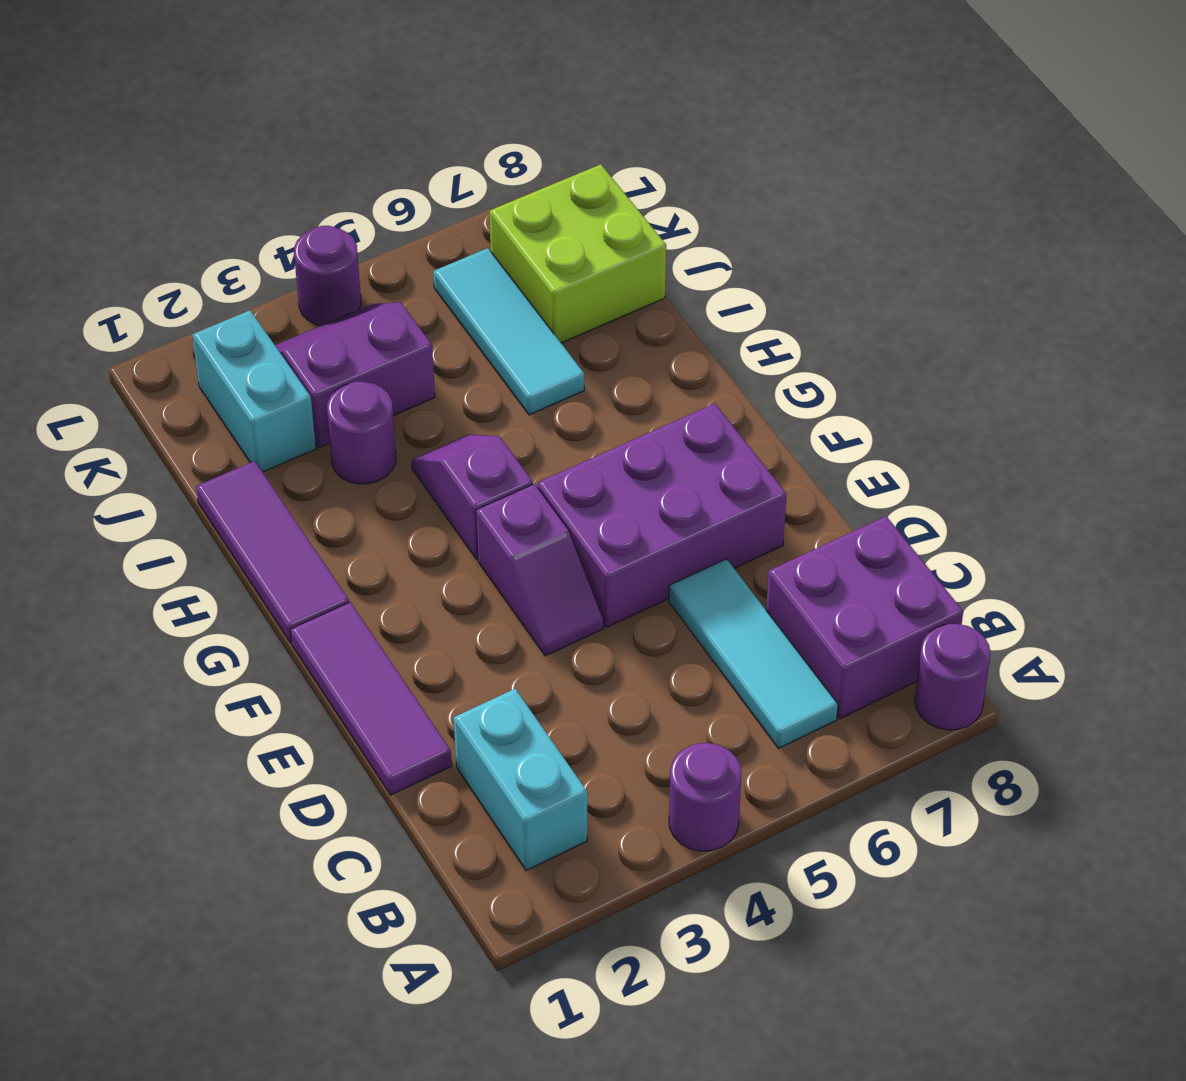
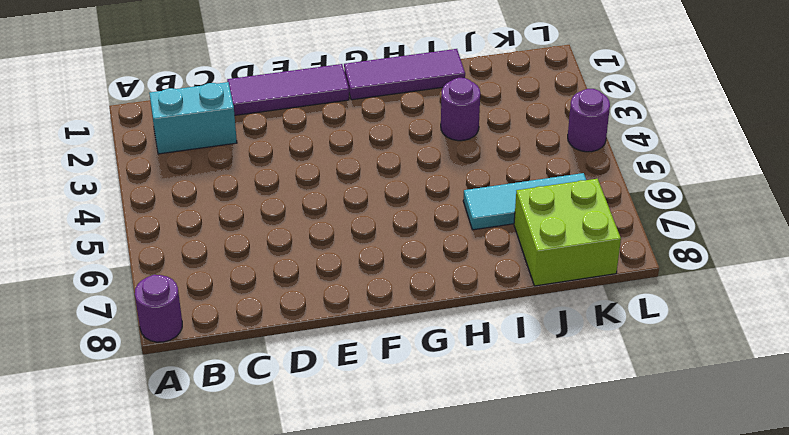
none -> purple round brick A4 level 1
none -> cyan tile B6:D6 level 1
none -> purple brick B7:C8 level 1

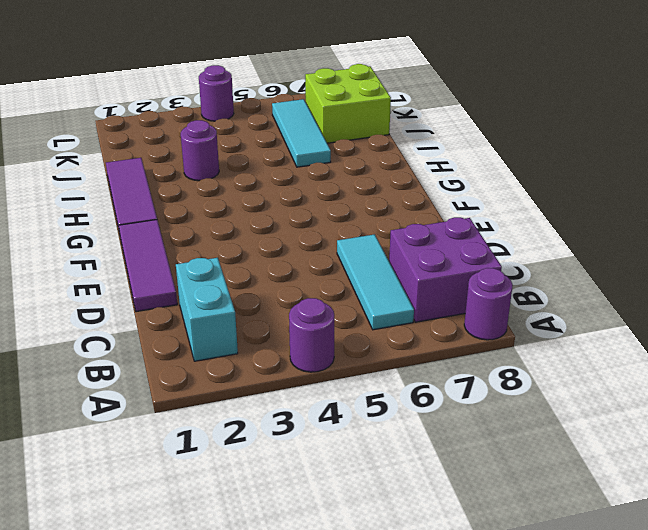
none -> purple slope E4:F4 level 1 top F
none -> purple brick E5:F7 level 1
none -> purple slope G4:H4 level 1 top G

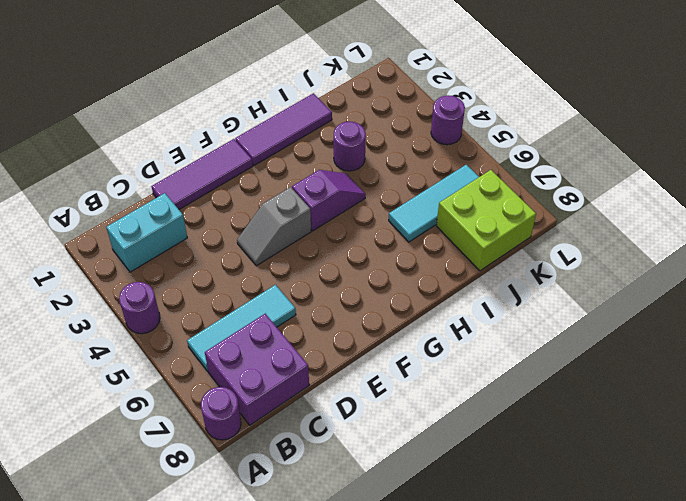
grey slope E4:F4 level 1 top F -> purple slope E4:F4 level 1 top F
none -> purple brick E5:F7 level 1
none -> cyan brick J2:K2 level 1
none -> purple slope J3:K4 level 1 top J

